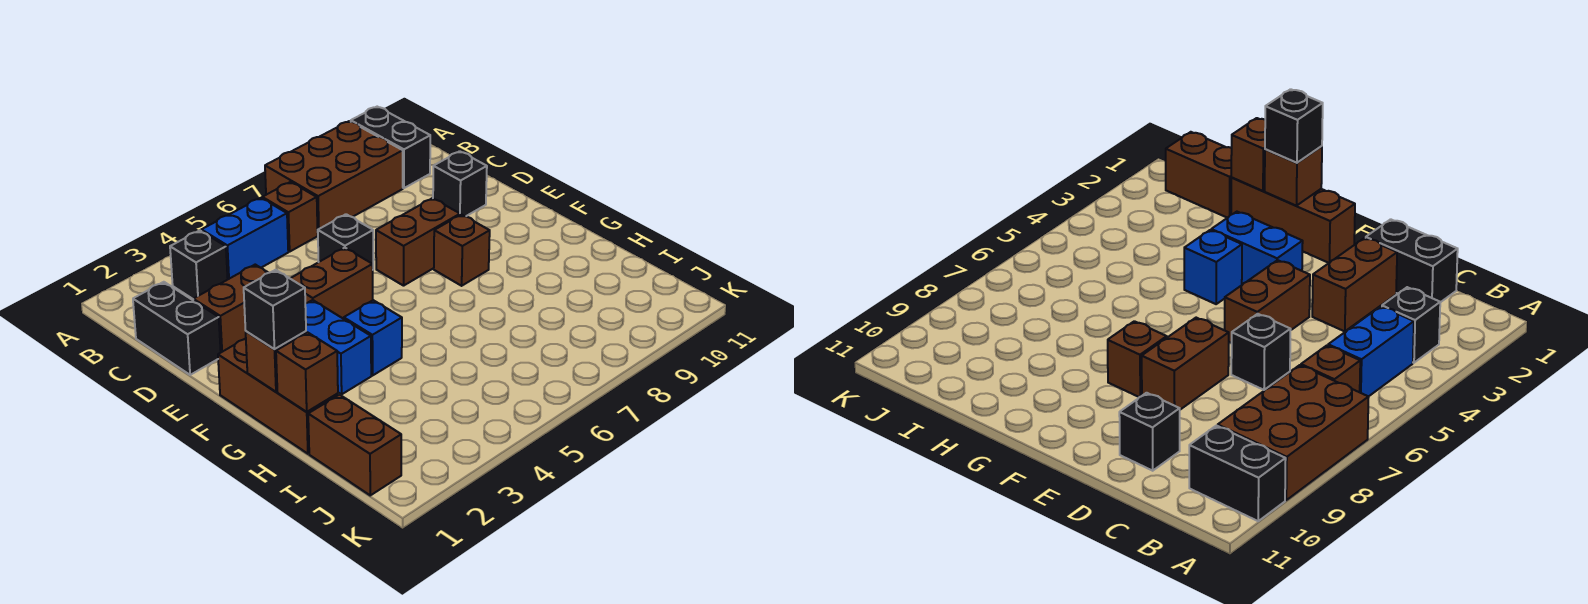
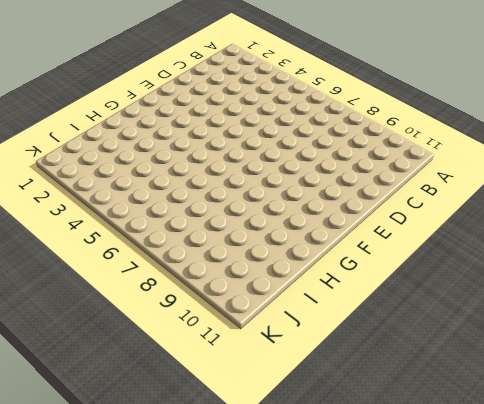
none -> brown brick A7:B9 level 1
none -> black brick A10:B10 level 1
none -> black brick B3 level 1

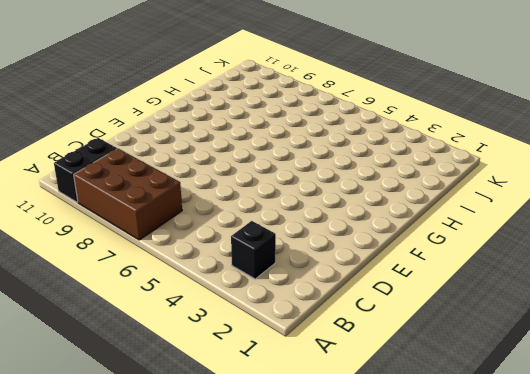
none -> blue brick B4:B5 level 1
none -> brown brick B6 level 1
none -> black brick C1:D1 level 1

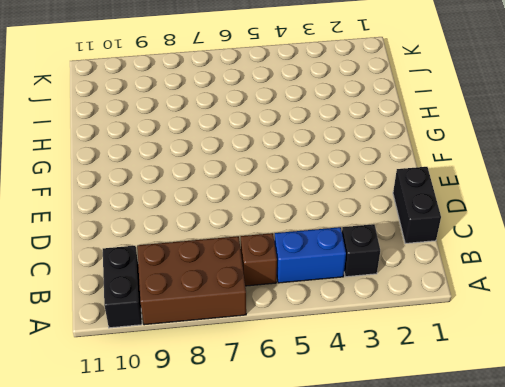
none -> brown brick D2:D3 level 1
none -> black brick D6 level 1
none -> black brick D10 level 1

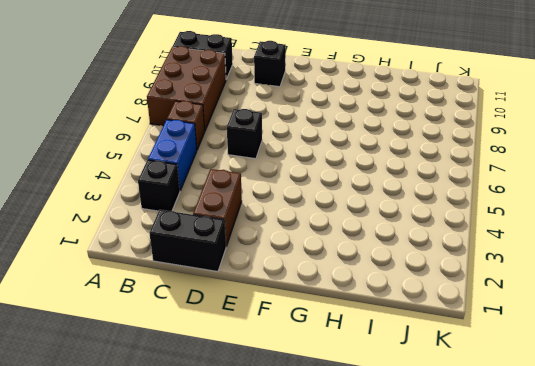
none -> brown brick E4:E5 level 1
none -> brown brick E7:E8 level 1
none -> brown brick F1:H1 level 1

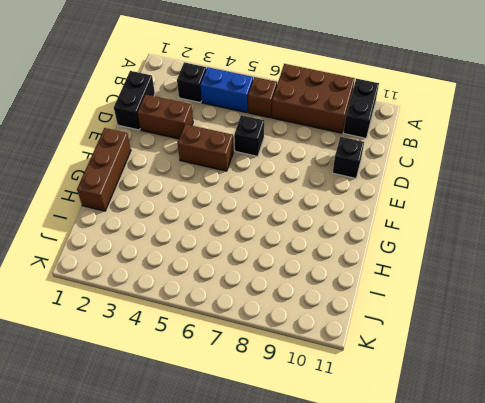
none -> brown brick E7:E8 level 1
none -> blue brick F3:G3 level 1
none -> brown brick F8 level 1

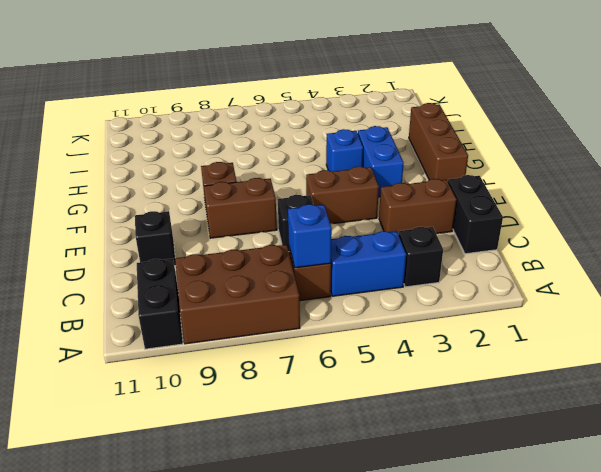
blue brick B6 level 2 -> none
none -> brown brick I1:J1 level 1
none -> brown brick G1 level 2
none -> brown brick H1 level 2

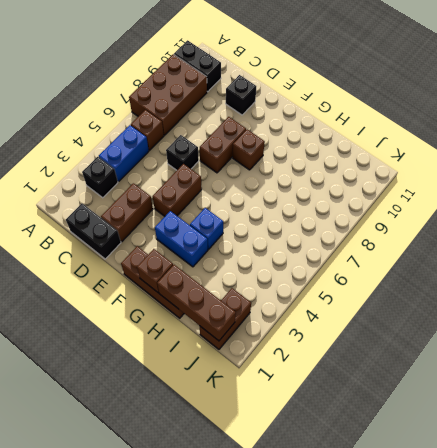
brown brick H1:J1 level 2 -> brown brick H1 level 2
brown brick J1:J2 level 1 -> brown brick I1:J1 level 1
none -> black brick G1 level 3

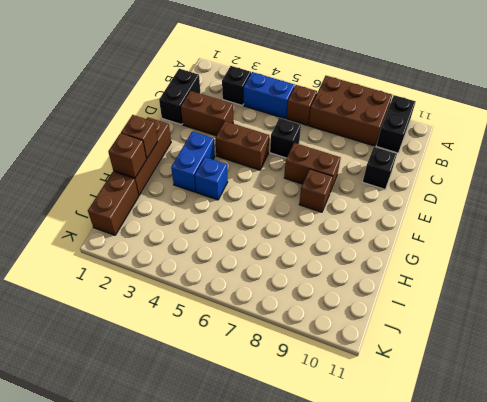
none -> black brick G1 level 3

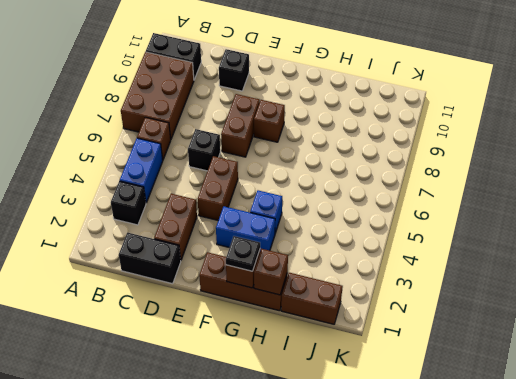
black plate G1 level 3 -> black brick G1 level 3

